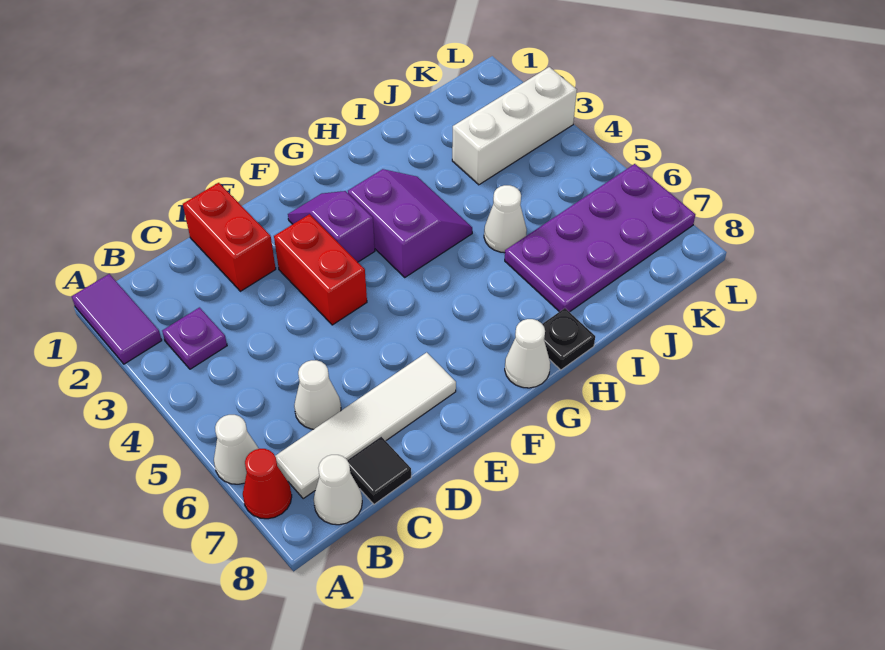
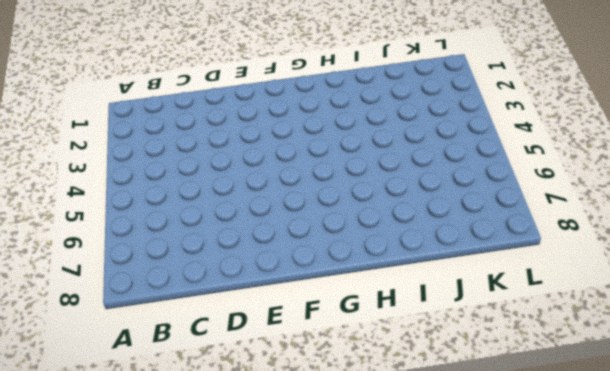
none -> purple tile A1:A2 level 1
none -> white cone A6 level 1
none -> red cone A7 level 1

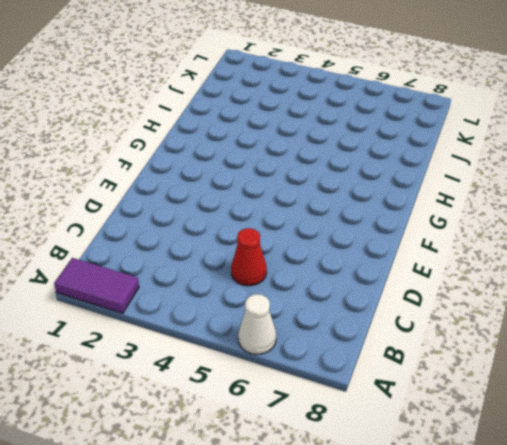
red cone C5 level 1 -> red cone A7 level 1
none -> purple plate B3 level 1
none -> white tile B7:E7 level 1
none -> white cone B8 level 1

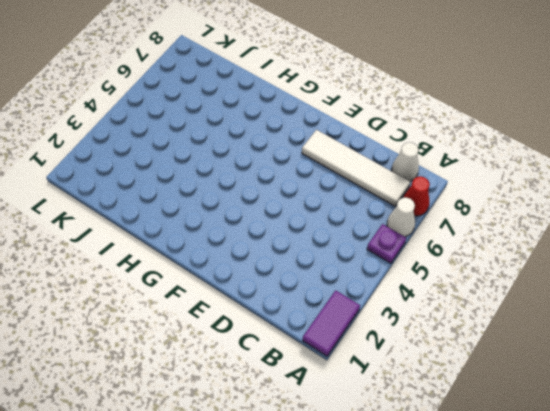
purple plate A5 level 1 -> purple plate B3 level 1
none -> white cone C6 level 1
none -> black tile C8 level 1
none -> red brick D1:D2 level 1

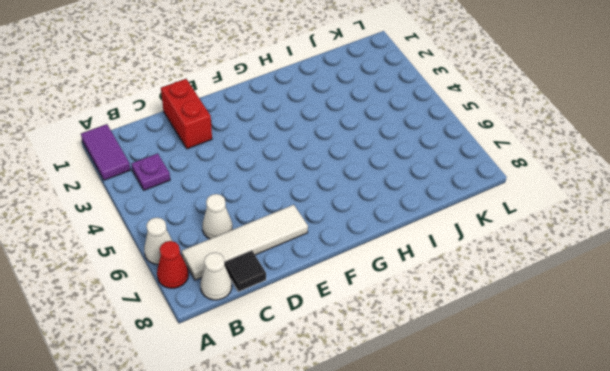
none -> red brick E3:E4 level 1
none -> purple slope F2:F3 level 1 top 3
none -> purple slope G3:H4 level 1 top G

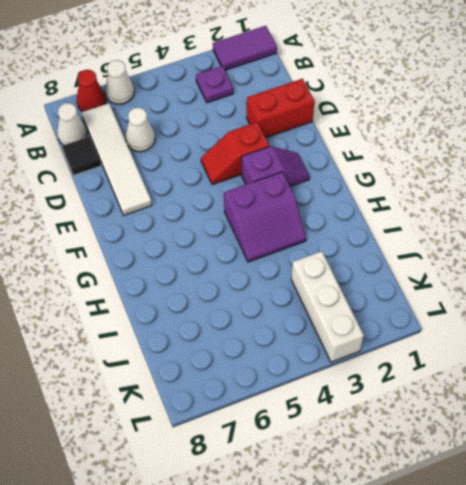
red slope E3:E4 level 1 top 3 -> red brick E3:E4 level 1
none -> white cone G8 level 1
none -> black plate H8 level 1
none -> white cone I5 level 1

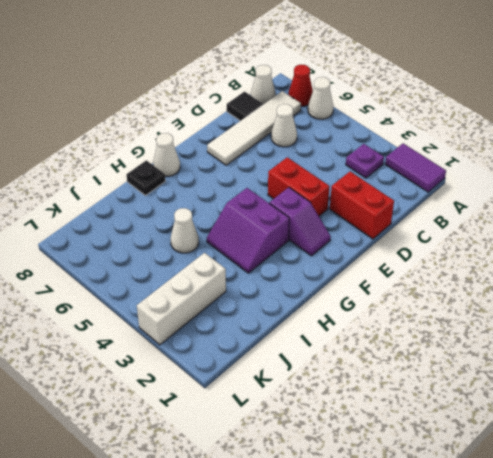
none -> purple plate I6:L7 level 1

